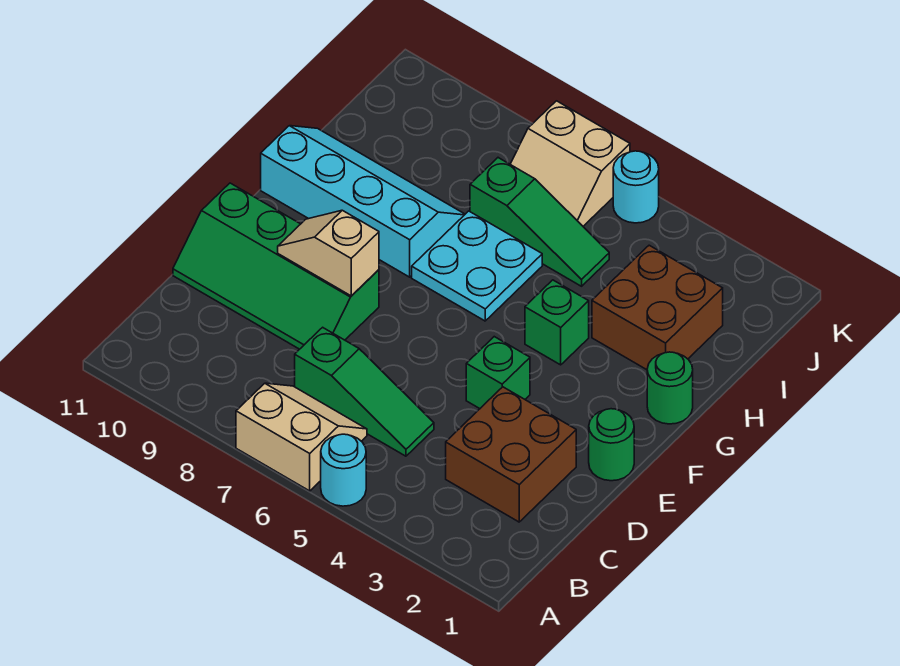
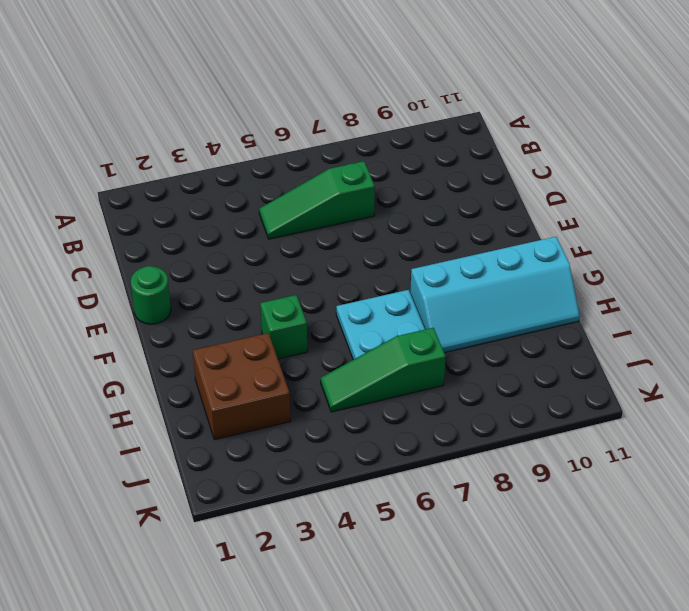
none -> cyan round brick A5 level 1
none -> tan slope A6:B7 level 1 top A
none -> brown brick C2:D3 level 1

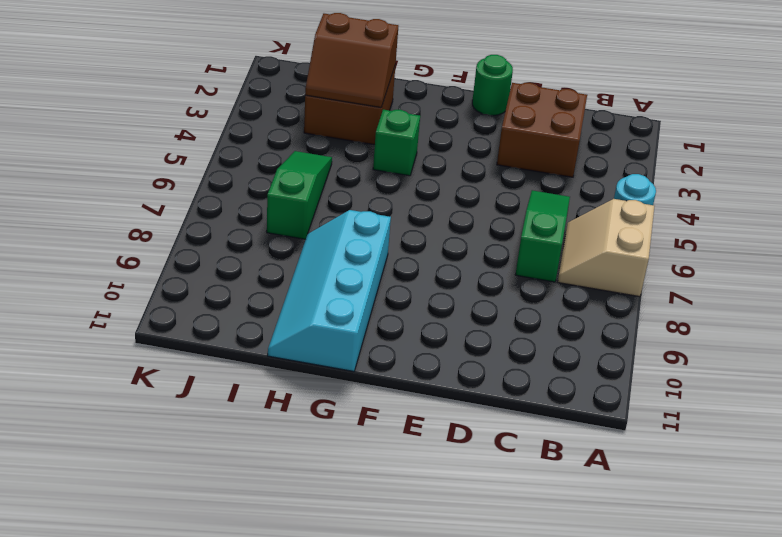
brown slope H2:I3 level 2 top 2 -> none
none -> green slope D8:E11 level 1 top E
none -> green brick E4 level 1
none -> green round brick G1 level 1

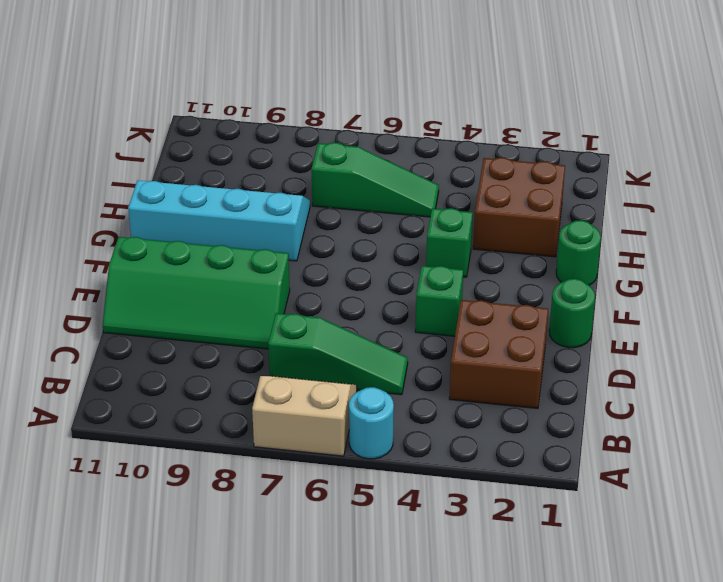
none -> cyan plate G6:H7 level 1
none -> tan slope J6:K7 level 1 top K
none -> cyan round brick K5 level 1

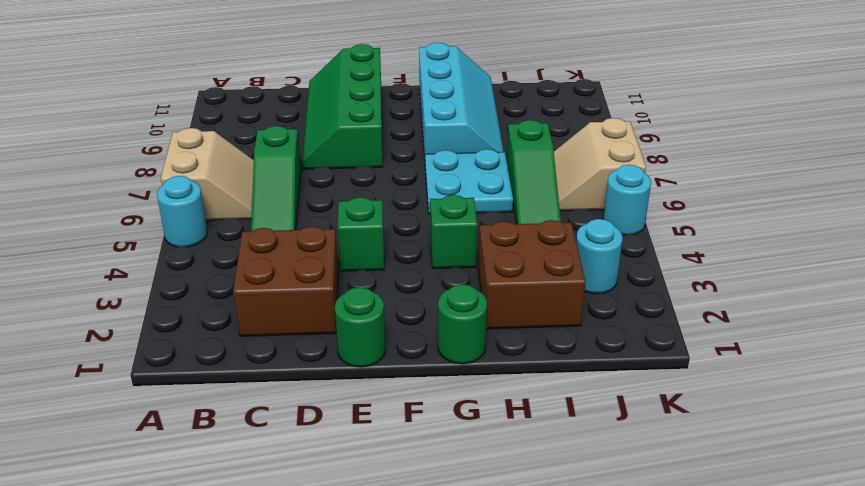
cyan round brick J3 level 1 -> none
none -> tan slope E8:E9 level 2 top 8

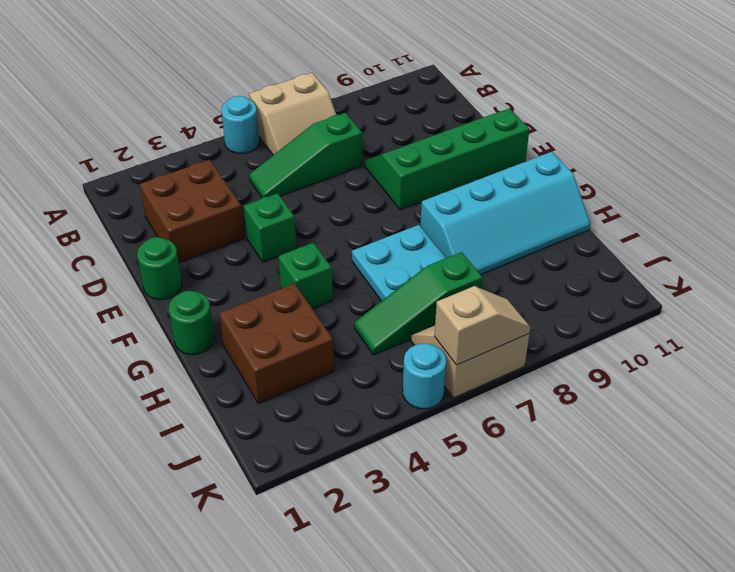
tan slope K6:K7 level 2 top 6 -> tan slope E8:E9 level 2 top 8

